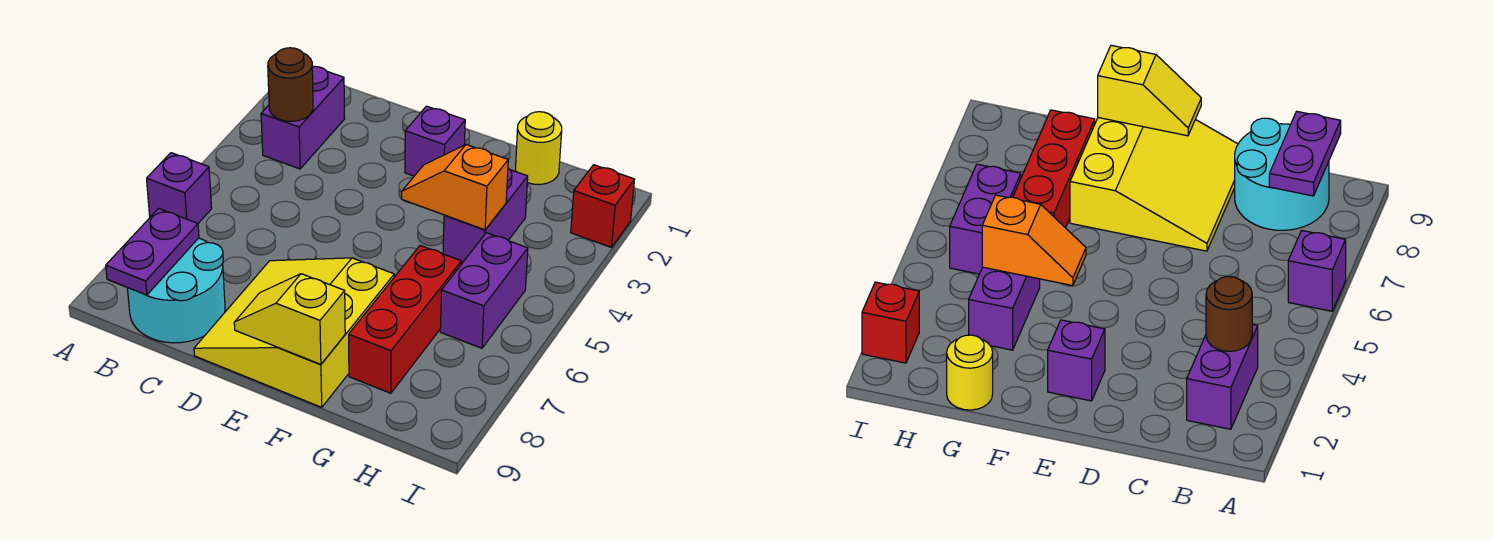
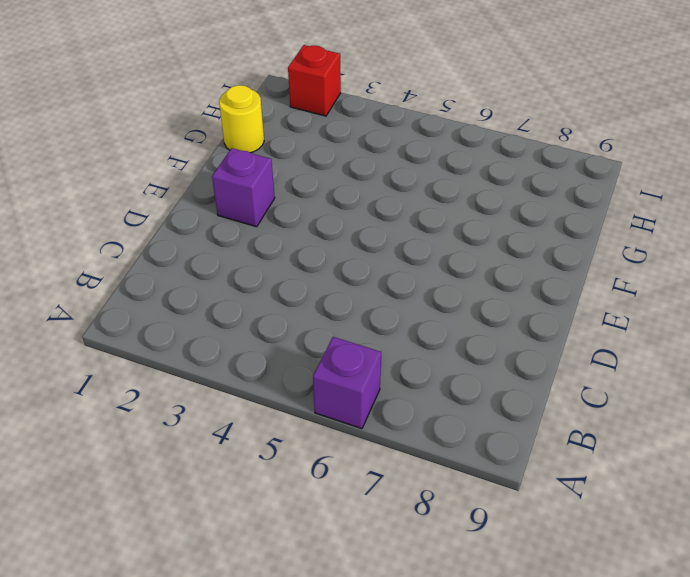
none -> purple brick B2:B3 level 1
none -> cyan round brick B8:C9 level 1
none -> yellow slope D7:F9 level 1 top F

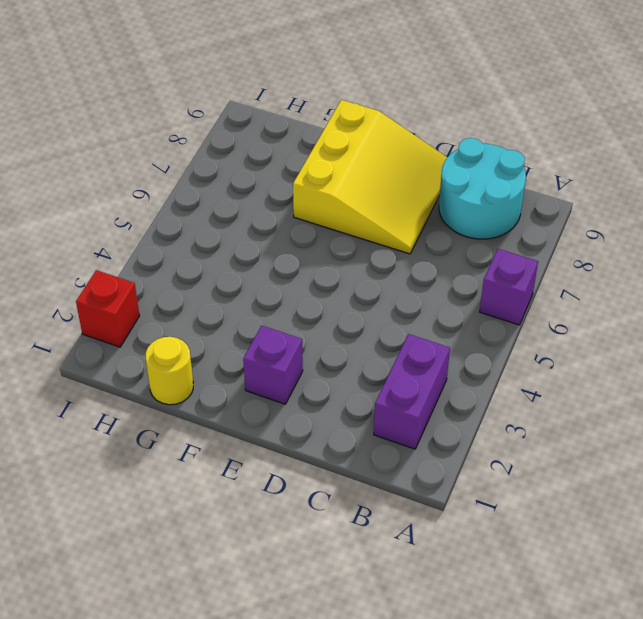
none -> purple brick G3:G4 level 1
none -> red brick G6:G8 level 1
none -> purple brick H5:H6 level 1

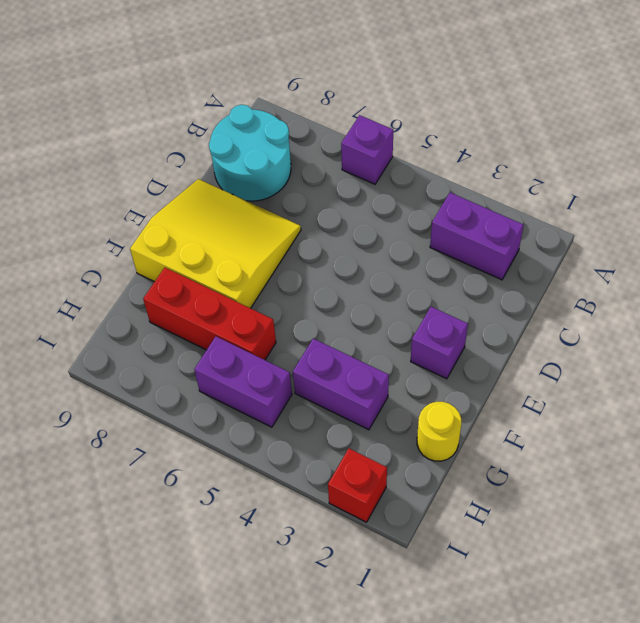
none -> brown round brick B3 level 2
none -> purple plate B8:B9 level 2
none -> yellow slope E9:F9 level 2 top F

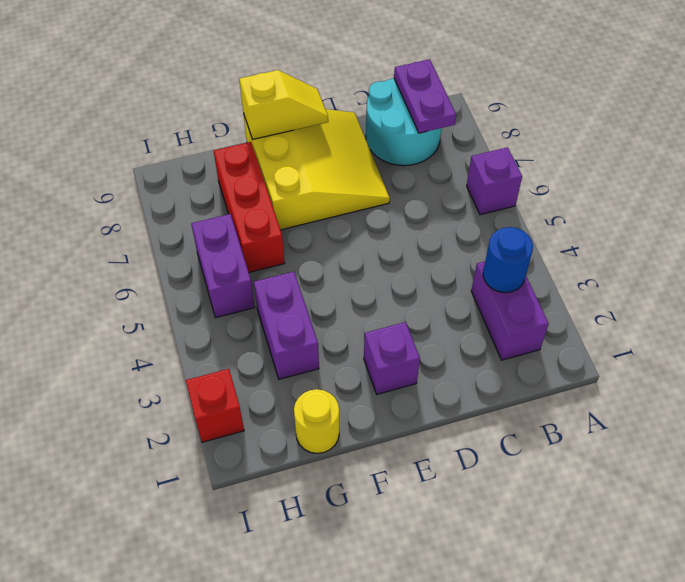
blue round brick B3 level 2 -> brown round brick B3 level 2
none -> orange slope F4:G4 level 2 top G

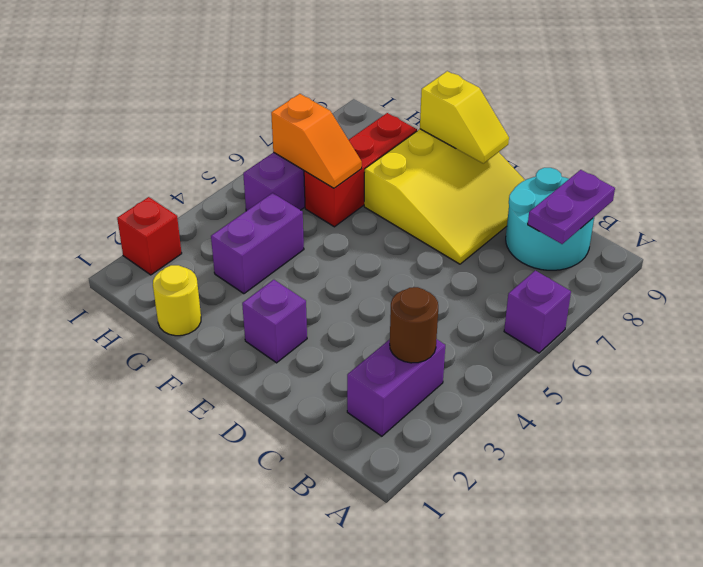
orange slope G6:H6 level 2 top H -> orange slope F4:G4 level 2 top G

